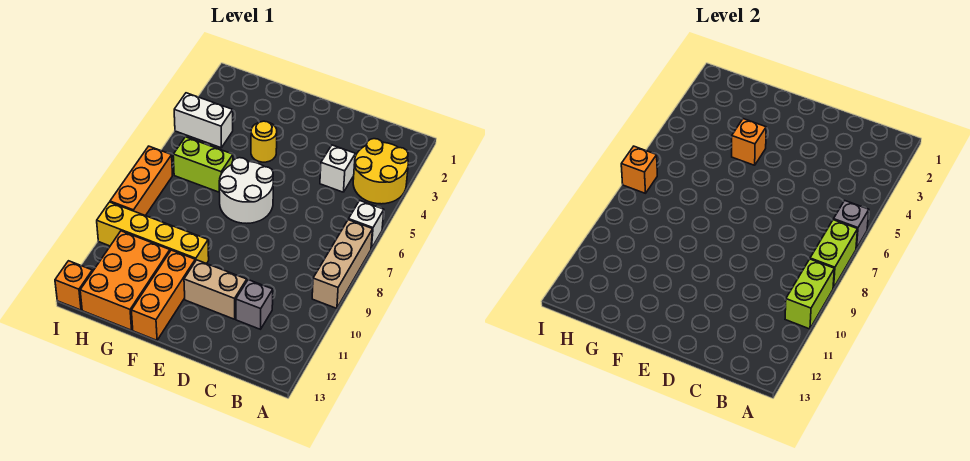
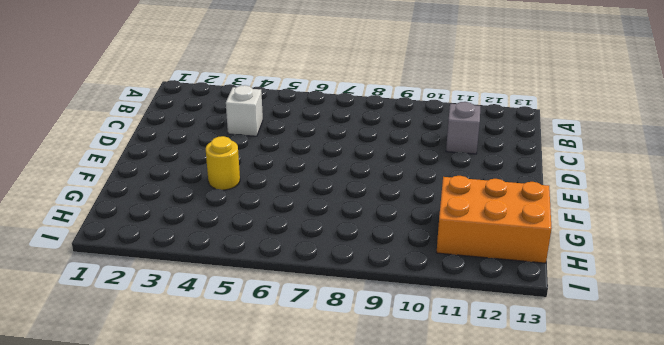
none -> yellow round brick A3:B4 level 1
none -> white brick A6 level 1
none -> tan brick A7:A9 level 1

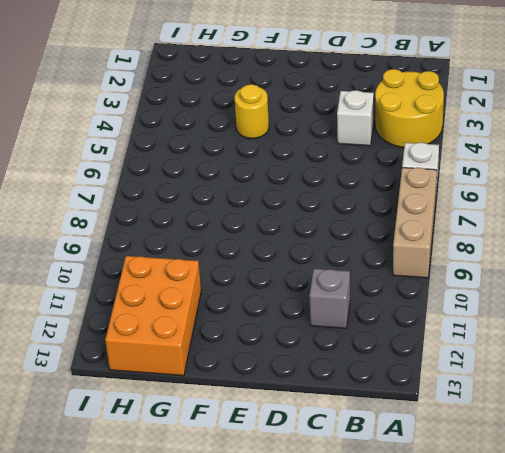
none -> tan brick D11:E11 level 1
none -> white round brick E6:F7 level 1
none -> yellow brick F10:I10 level 1

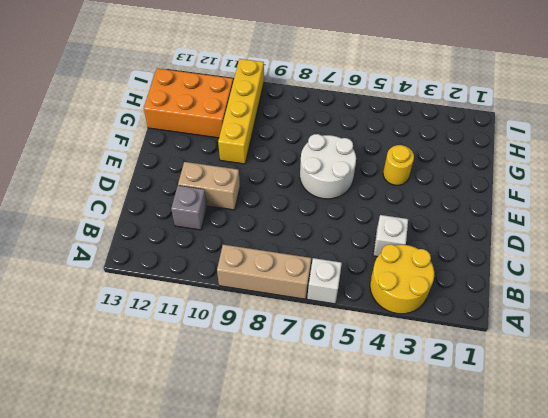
tan brick D10:D11 level 1 -> tan brick D11:E11 level 1
none -> orange brick F11:F13 level 1
none -> lime brick G6:H6 level 1
none -> white brick H4:I4 level 1

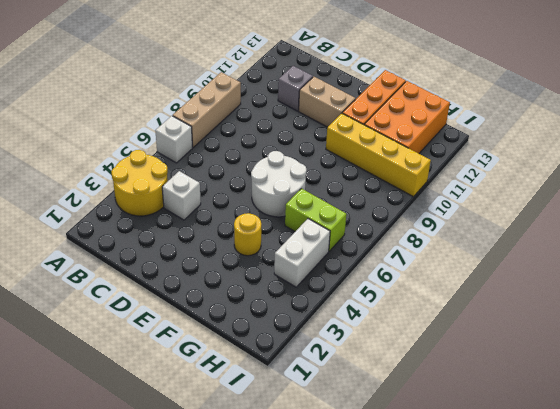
white brick H4:H5 level 1 -> white brick H4:I4 level 1
none -> orange brick I7:I9 level 1
none -> orange brick I13 level 1
none -> grey brick A6 level 2

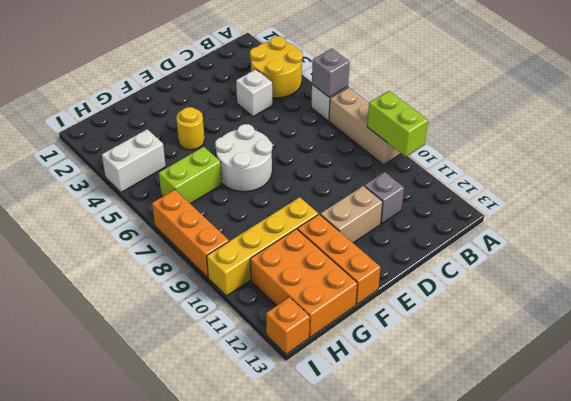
none -> lime brick A7:A8 level 2
none -> orange brick F4 level 2
none -> orange brick I7 level 2

